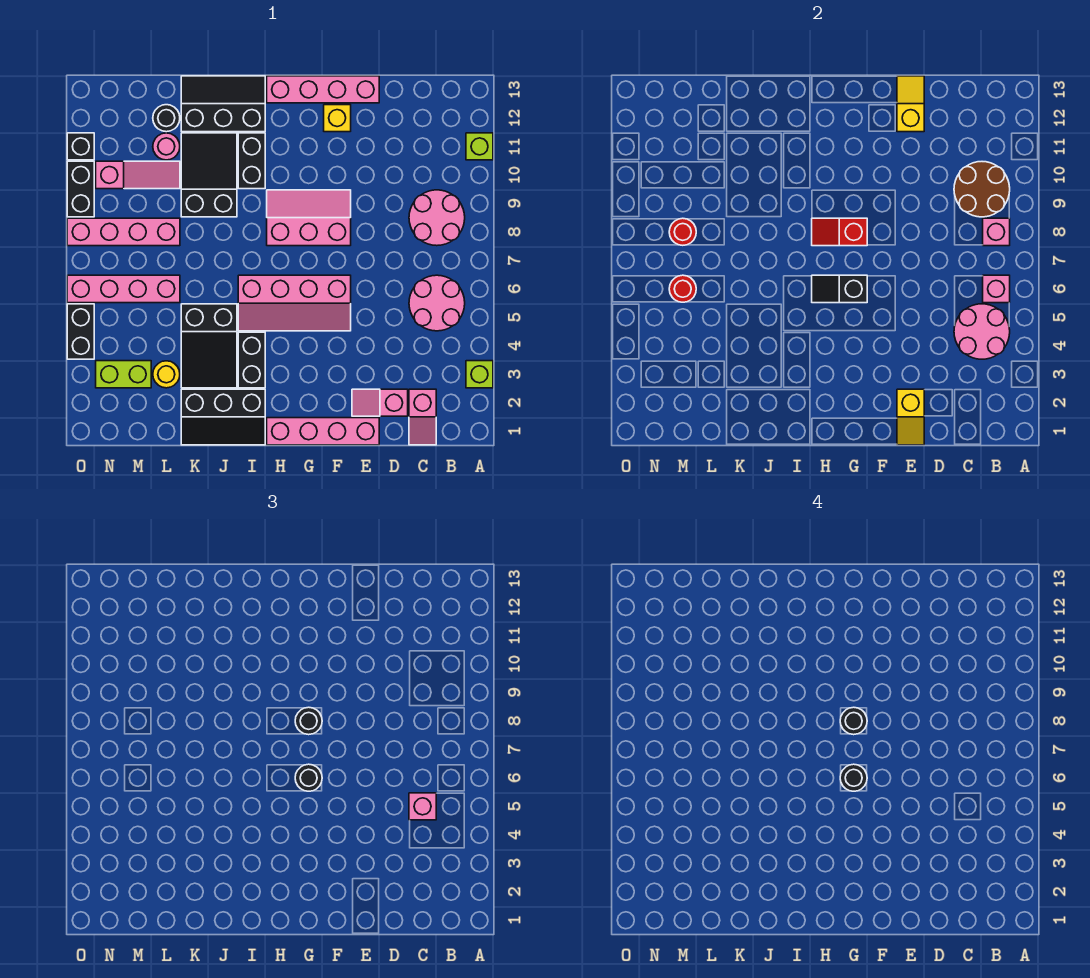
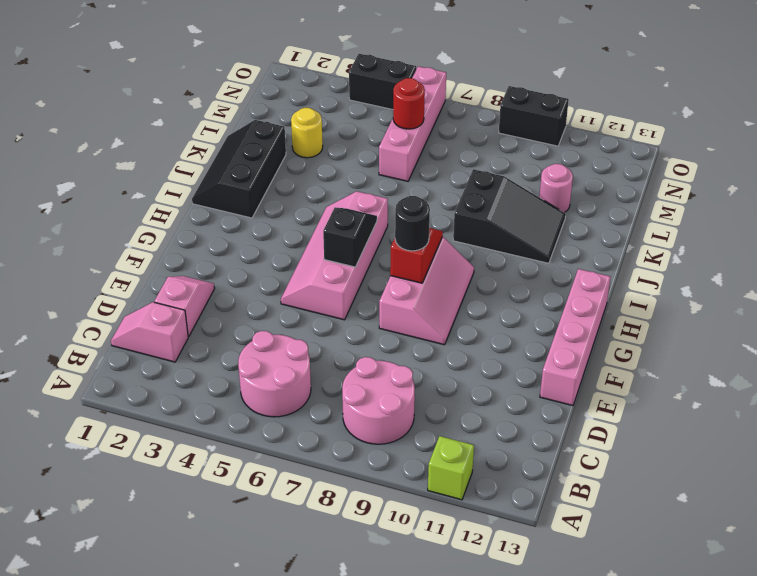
none -> lime brick A3 level 1
none -> pink brick E1:H1 level 1
none -> yellow brick F12 level 1
none -> black brick I3:I4 level 1

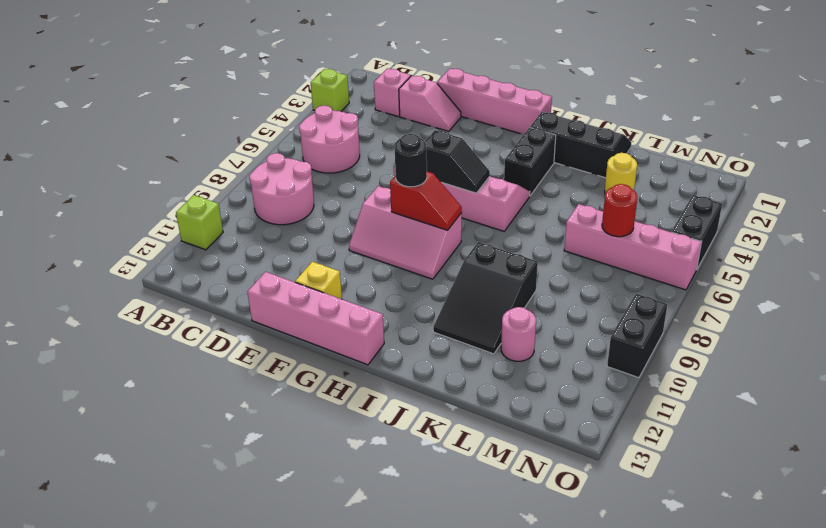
none -> black brick I10:I11 level 1
none -> black slope I12:K13 level 1 top 12
none -> black slope J3:K5 level 1 top 5
none -> pink brick L8:O8 level 1

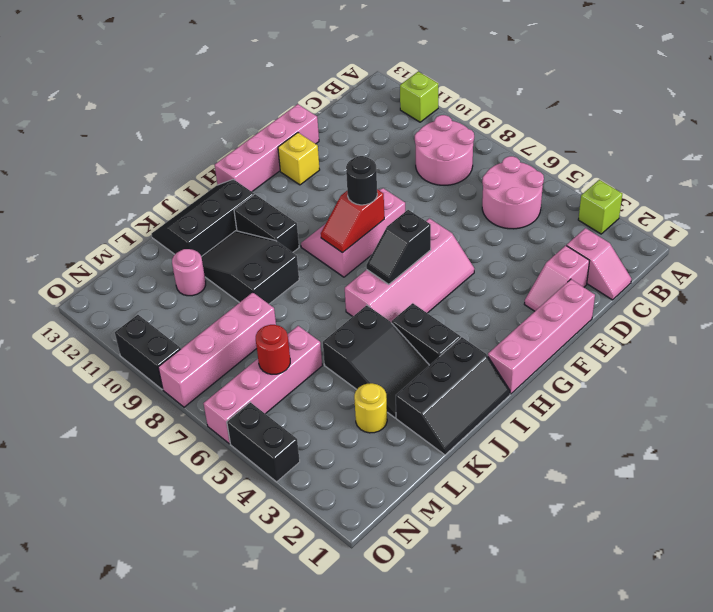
none -> pink slope L10:N10 level 1 top N
none -> black round brick L12 level 1
none -> lime brick M3:N3 level 1
none -> black brick O11 level 1

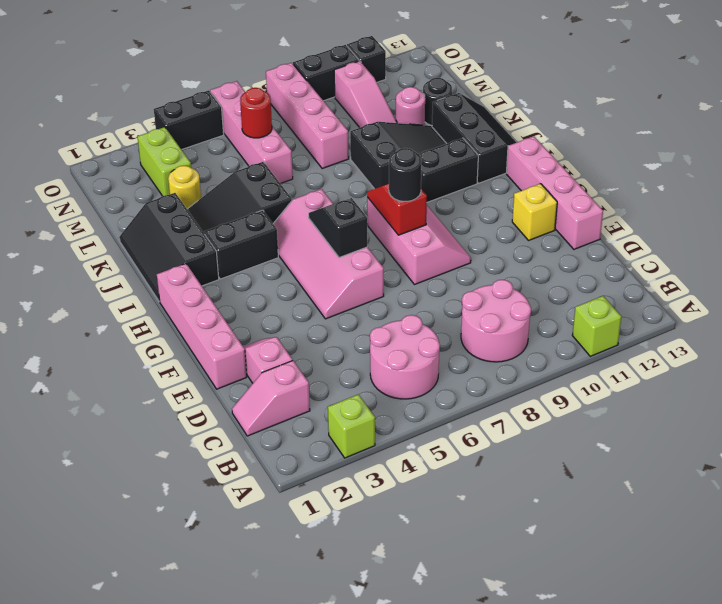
none -> pink round brick B4:C5 level 2
none -> pink brick B6 level 2
none -> pink brick B8 level 2
none -> brown round brick B9:C10 level 2

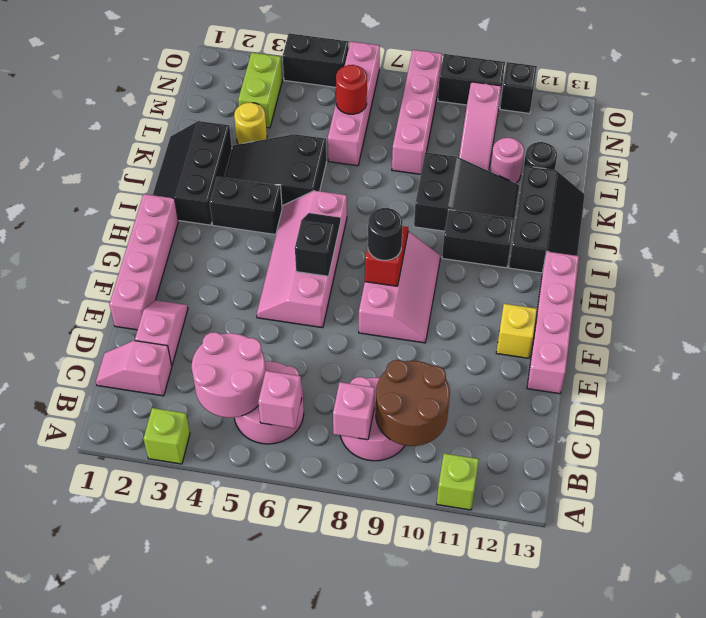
none -> yellow slope E1:E2 level 2 top 2
none -> yellow slope E12:E13 level 2 top 12
none -> red round brick M8 level 2
none -> pink brick C5 level 3

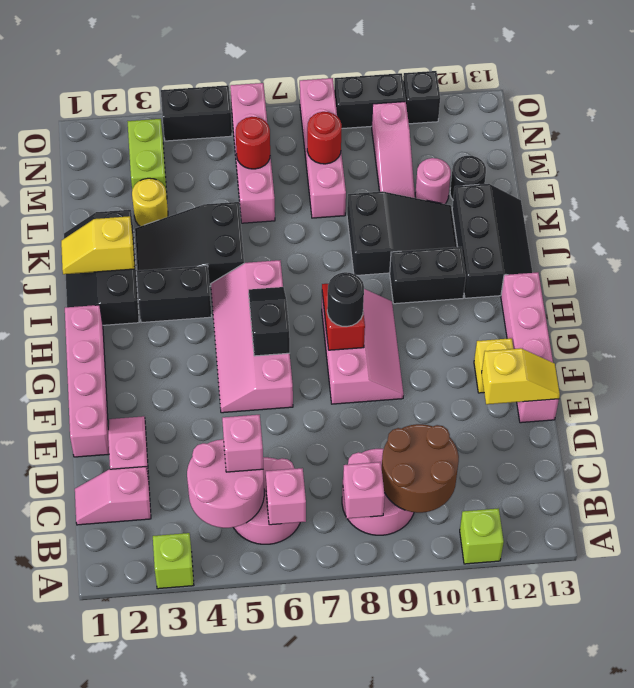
yellow slope J1:J2 level 2 top 2 -> yellow slope E1:E2 level 2 top 2
none -> black round brick G6 level 3
none -> black round brick G6 level 4
none -> black round brick G8 level 4

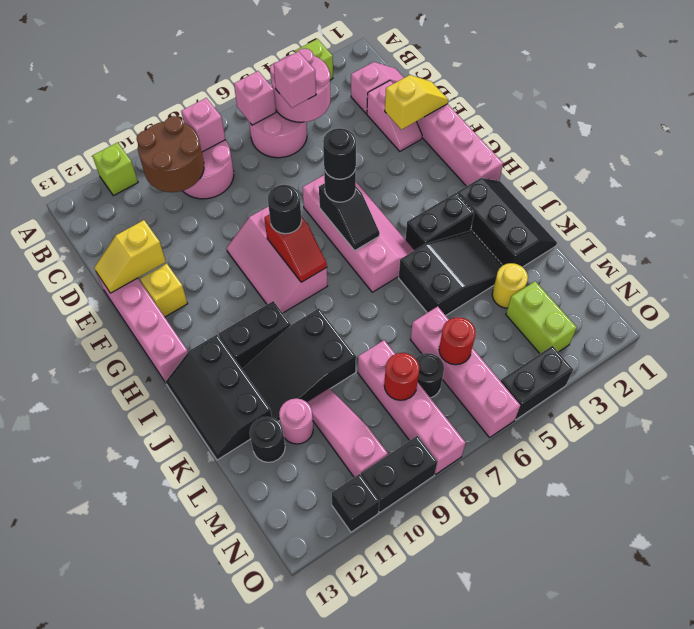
black round brick M7 level 1 -> black round brick G8 level 4

